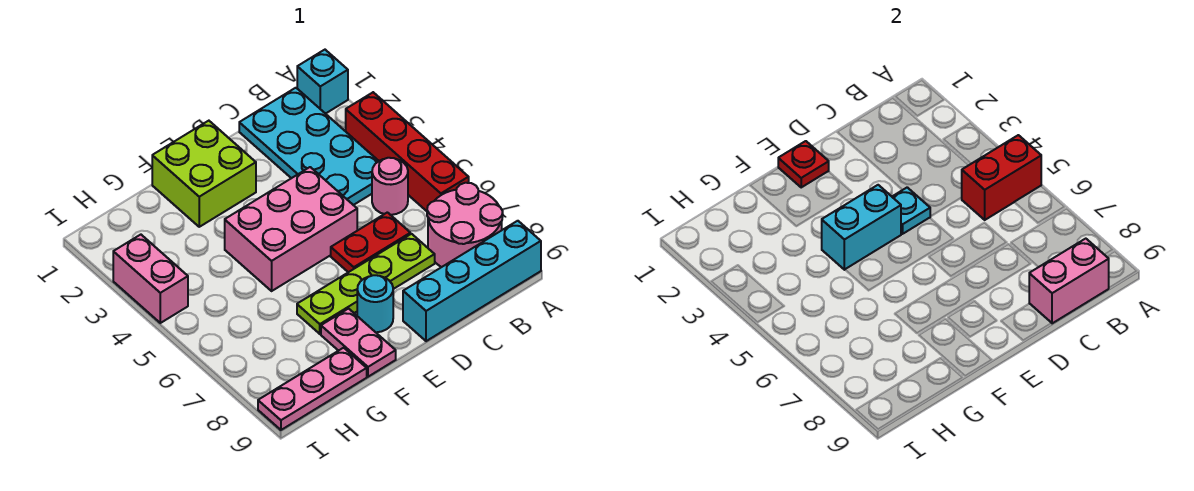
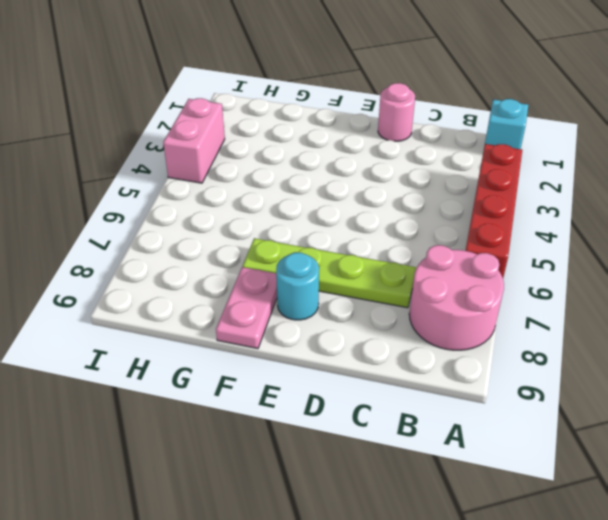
pink round brick D1 level 1 -> pink round brick B5 level 1
none -> cyan brick A9:D9 level 1
none -> cyan plate B1:C4 level 1
none -> red plate C6:D6 level 1

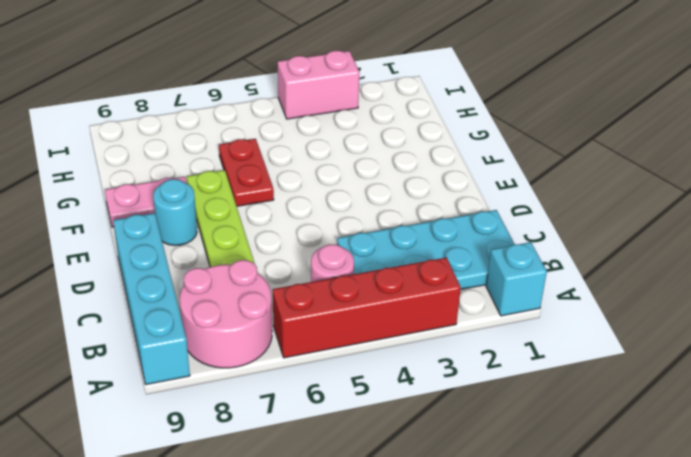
red plate F6:G6 level 1 -> red plate C6:D6 level 1
none -> pink brick D4:F5 level 1
none -> lime brick E1:F2 level 1
none -> pink plate G9:I9 level 1

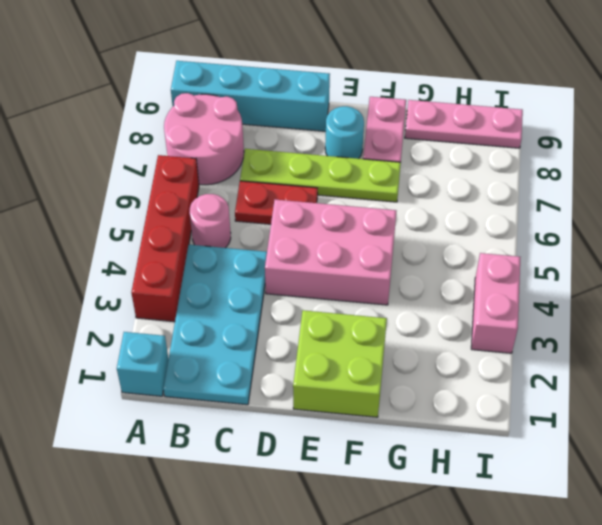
none -> red brick A5:B5 level 2
none -> pink brick B9:C9 level 2
none -> cyan plate D4 level 2

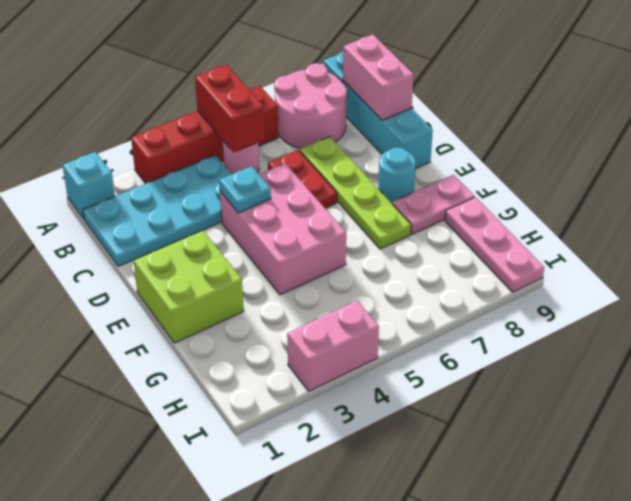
none -> red plate E1 level 2
none -> cyan brick E4:F4 level 2

